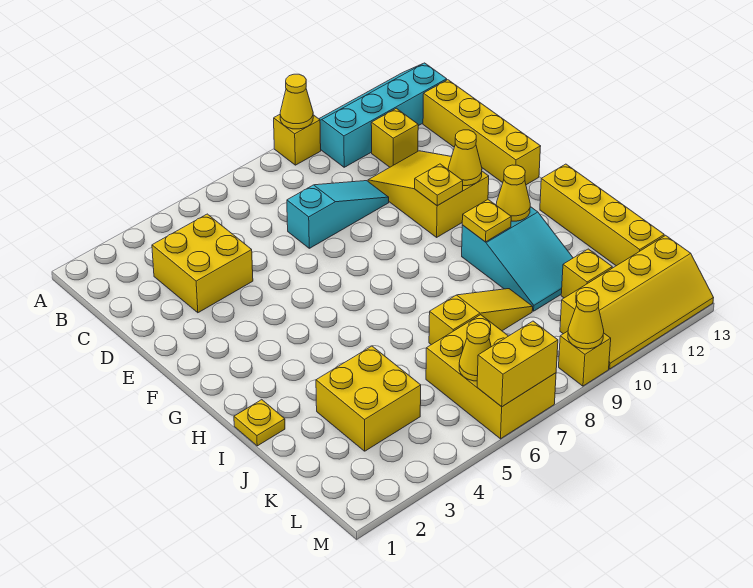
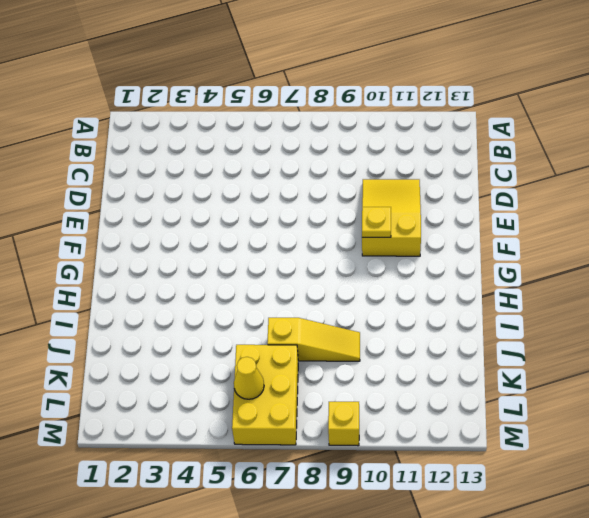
none -> yellow brick A9 level 1
none -> cyan slope A10:B13 level 1 top B
none -> yellow brick C3:D4 level 1

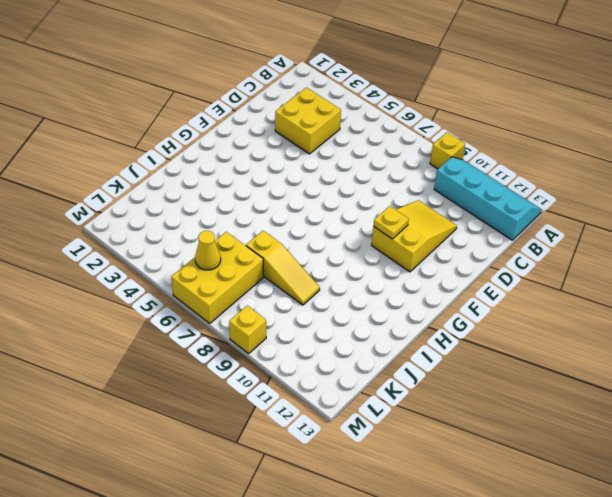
none -> yellow brick C11 level 1
none -> yellow brick C13:F13 level 1
none -> cyan slope D7:D9 level 1 top 7

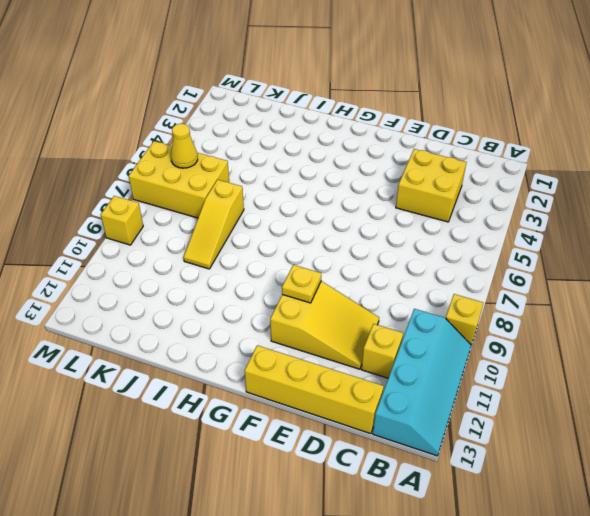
none -> cyan slope D7:D9 level 1 top 7
none -> cyan slope H10:J11 level 1 top H
none -> yellow brick H13:K13 level 1

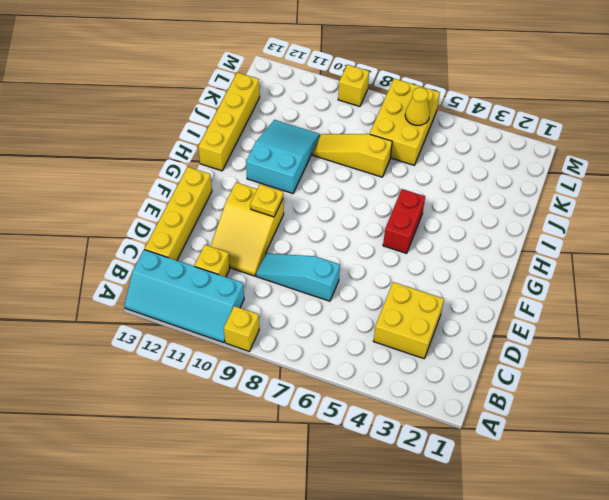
red brick G5:H5 level 1 -> none
none -> yellow plate I1 level 1
none -> yellow brick J3:K4 level 1
none -> yellow brick K11 level 1

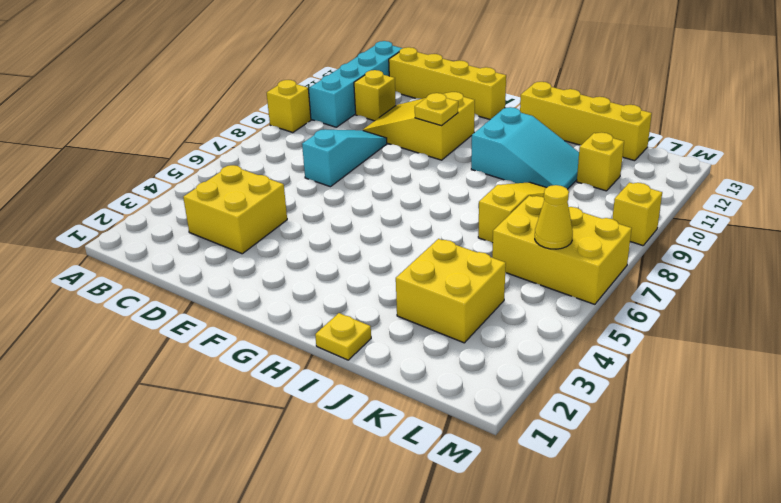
none -> yellow slope L10:M13 level 1 top L
none -> yellow cone A9 level 2
none -> yellow cone F11 level 2

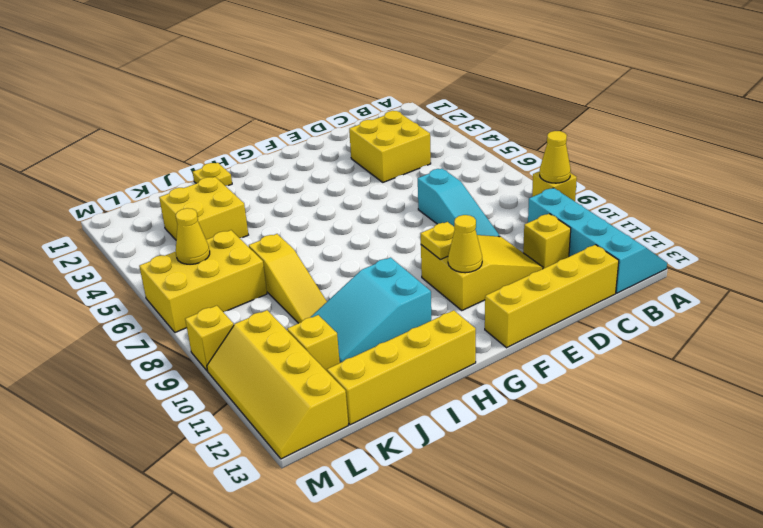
none -> yellow plate H10 level 2
none -> yellow cone H11 level 2
none -> yellow brick M6:M7 level 2

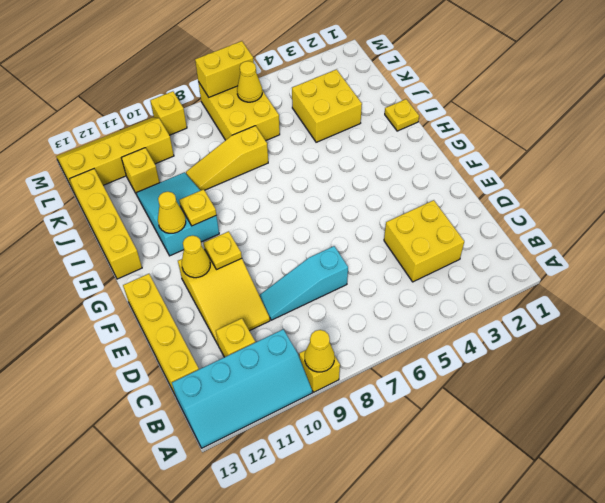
none -> yellow cone M9 level 2

